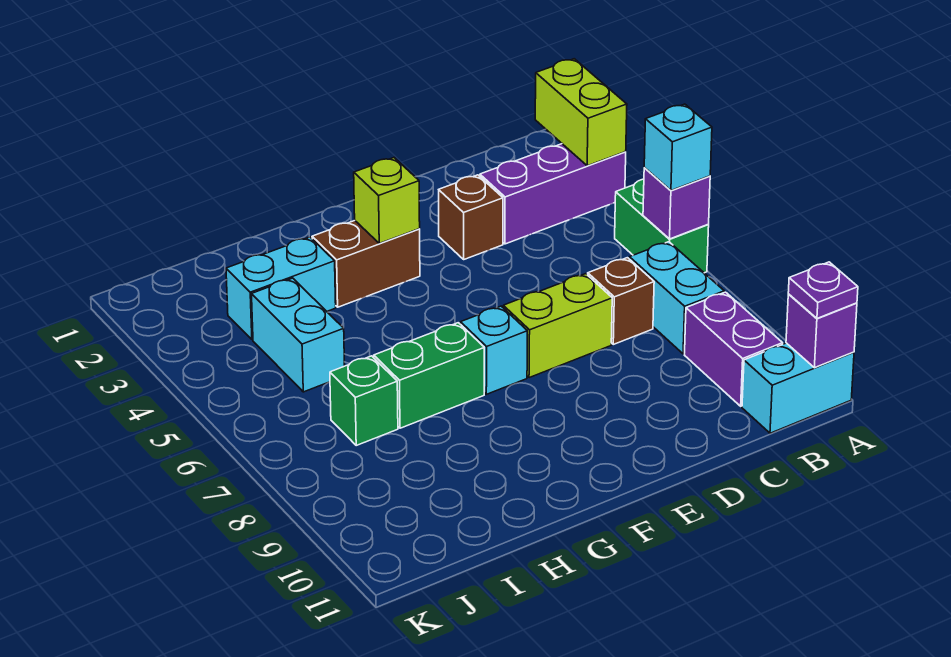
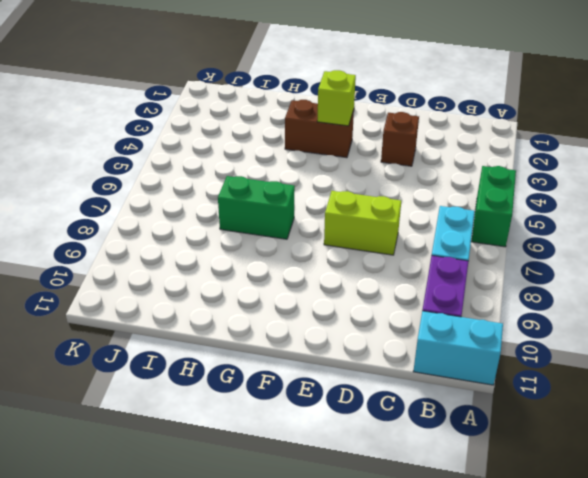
none -> purple brick A3:C3 level 1
none -> brown brick C7 level 1
none -> cyan brick F7 level 1

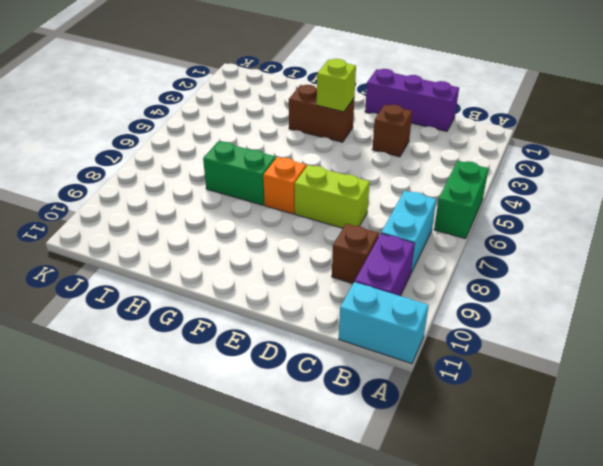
purple brick C1:E1 level 1 -> purple brick A3:C3 level 1
brown brick C9 level 1 -> brown brick C7 level 1
orange brick F7 level 1 -> cyan brick F7 level 1
none -> cyan brick H3:I3 level 1
none -> cyan brick I4:I5 level 1
none -> green brick I7 level 1

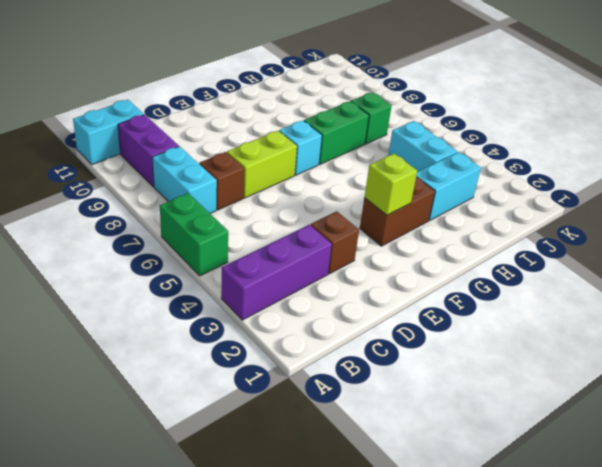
none -> lime brick A2:A3 level 2
none -> purple brick A6 level 2
none -> purple brick A11 level 2

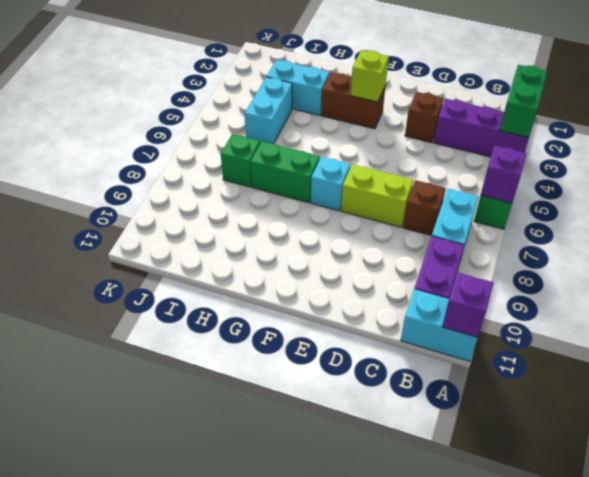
green brick A2:A3 level 2 -> lime brick A2:A3 level 2
none -> cyan brick A6 level 3
none -> purple plate A11 level 3

